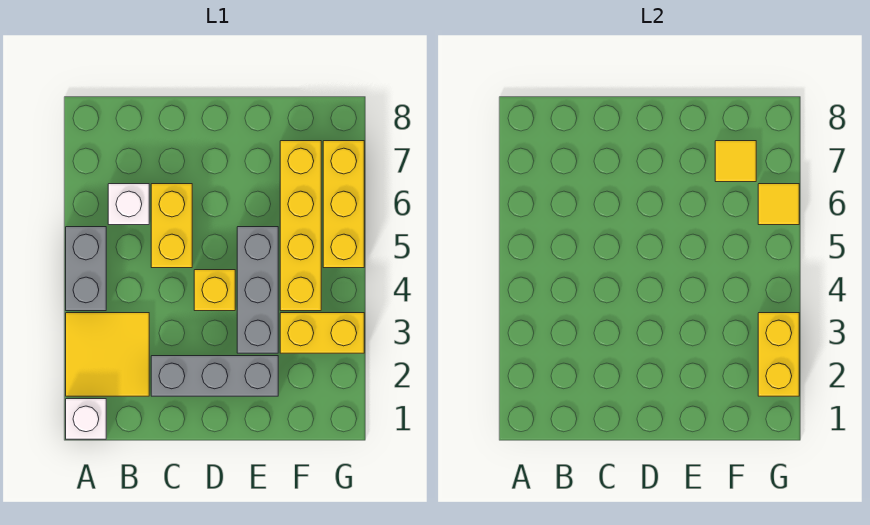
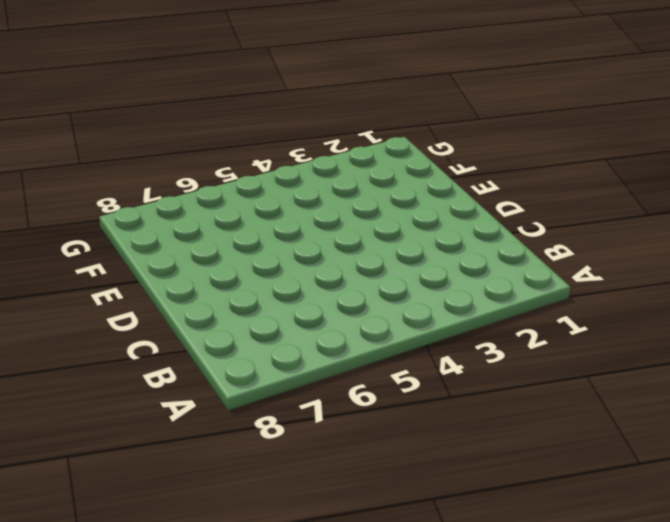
none -> white brick A1 level 1
none -> yellow tile A2:B3 level 1
none -> grey brick A4:A5 level 1

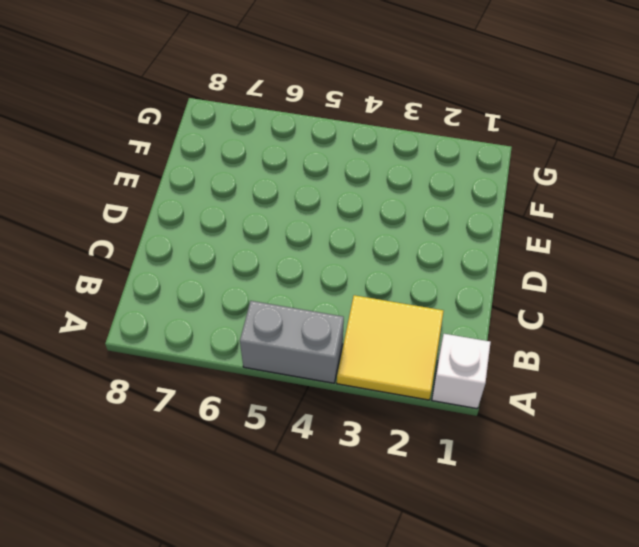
none -> white brick B6 level 1
none -> grey brick C2:E2 level 1
none -> yellow brick C5:C6 level 1

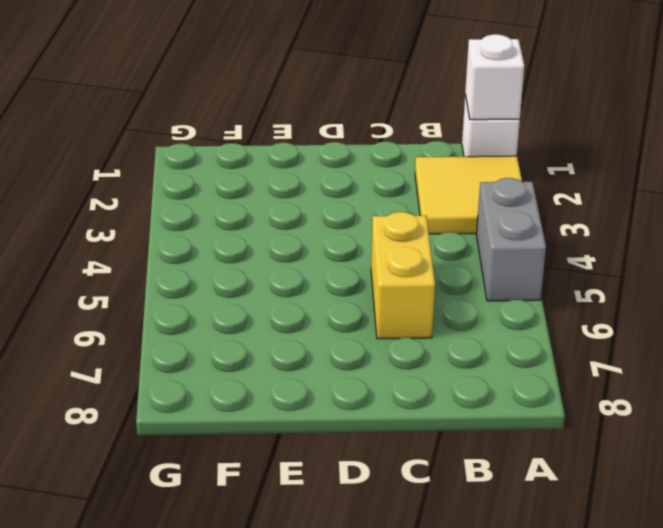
white brick A1 level 2 -> white brick B6 level 1
none -> grey brick C2:E2 level 1
none -> yellow brick D4 level 1
none -> grey brick E3:E5 level 1

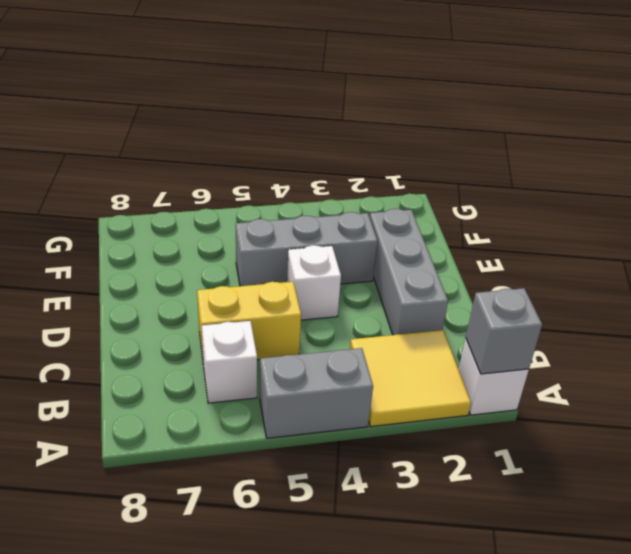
grey brick A1 level 2 -> none
white brick D4 level 1 -> yellow brick D4 level 1
none -> yellow brick F3:G3 level 1
none -> yellow brick F4:F7 level 1
none -> yellow brick G5:G7 level 1

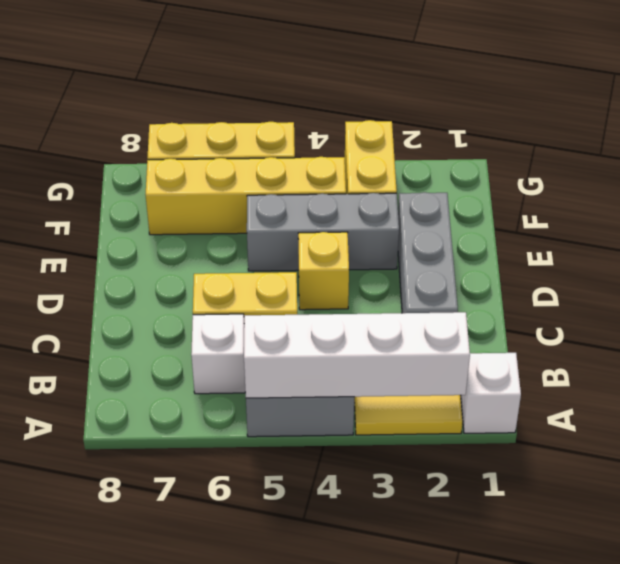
white brick A2:A5 level 2 -> none
none -> yellow tile F7 level 2
none -> yellow brick G2:G3 level 2
none -> yellow tile G6 level 2

